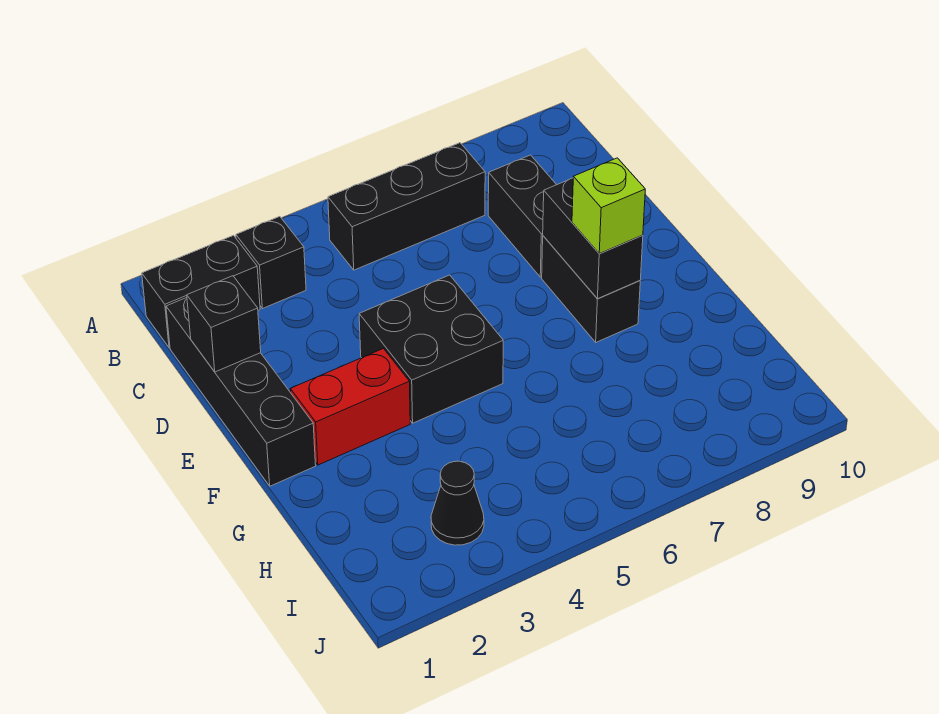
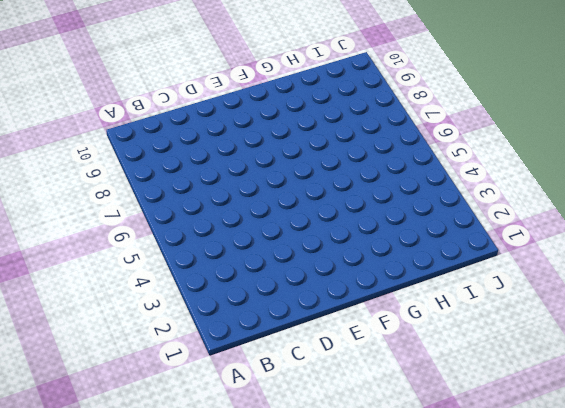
none -> black brick B1:B2 level 1
none -> black brick B3 level 1
none -> black brick B5:B7 level 1

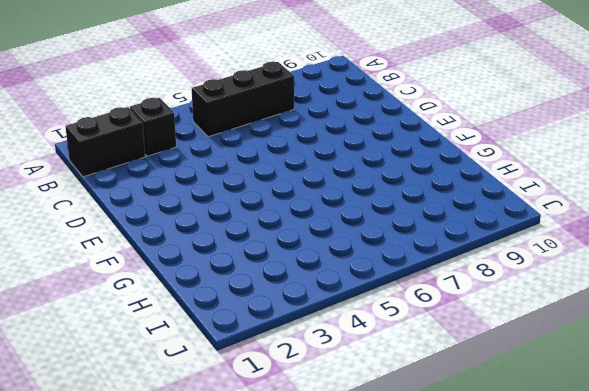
none -> black brick C1:F1 level 1
none -> black brick C8:D8 level 1
none -> black brick E4:F5 level 1

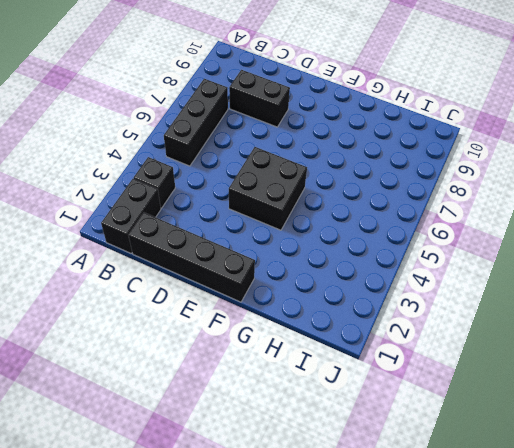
none -> black brick E8:F8 level 1
none -> red brick F2:F3 level 1
none -> black cone I3 level 1

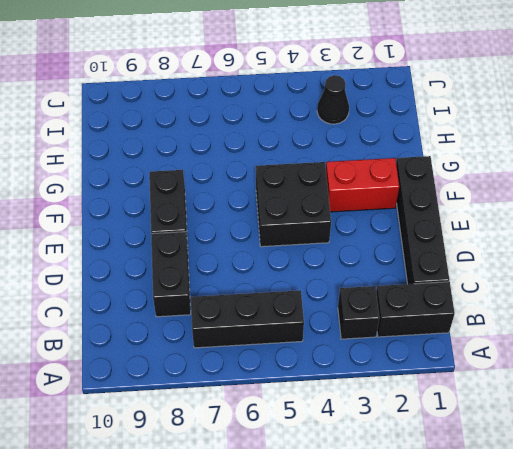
none -> black brick D1 level 2
none -> black brick E8:F8 level 2
none -> lime brick F8 level 3

